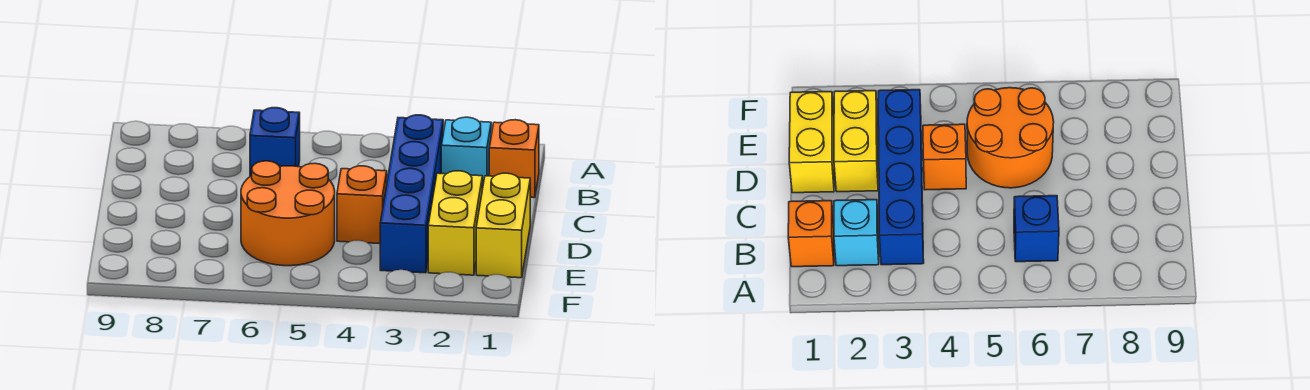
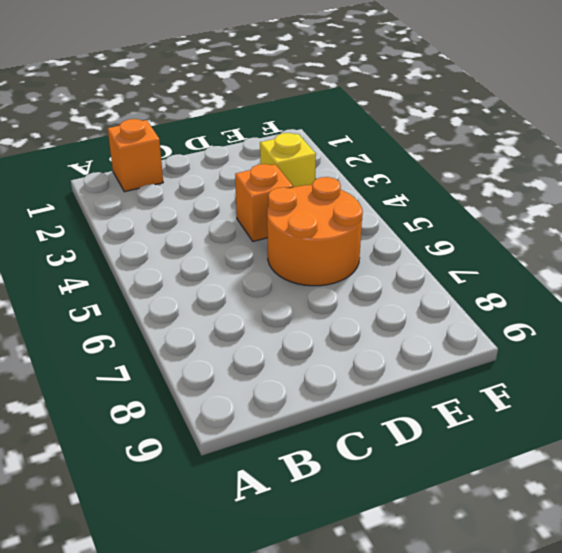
yellow brick E3 level 1 -> blue brick B3:E3 level 1
none -> cyan brick B2 level 1
none -> blue brick B6 level 1

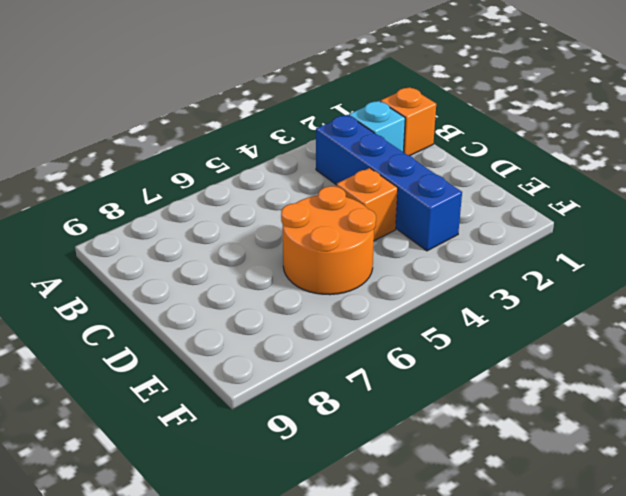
none -> blue brick B6 level 1
none -> yellow brick D1:E1 level 1

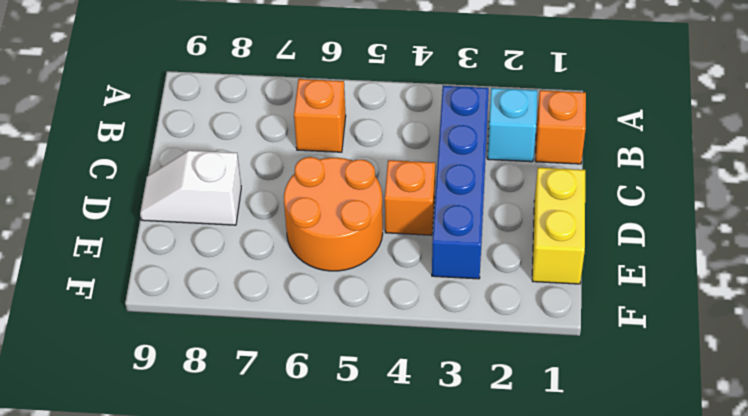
orange brick B6 level 1 -> blue brick B6 level 1
white slope D8:D9 level 1 top 8 -> none
none -> yellow brick D2:E2 level 1

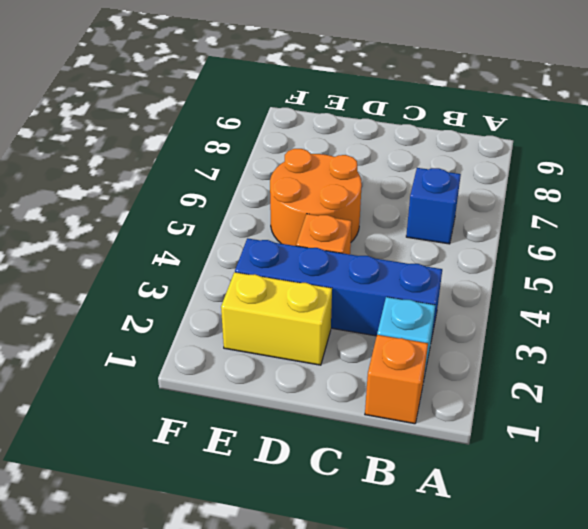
none -> yellow brick D1:E1 level 1

